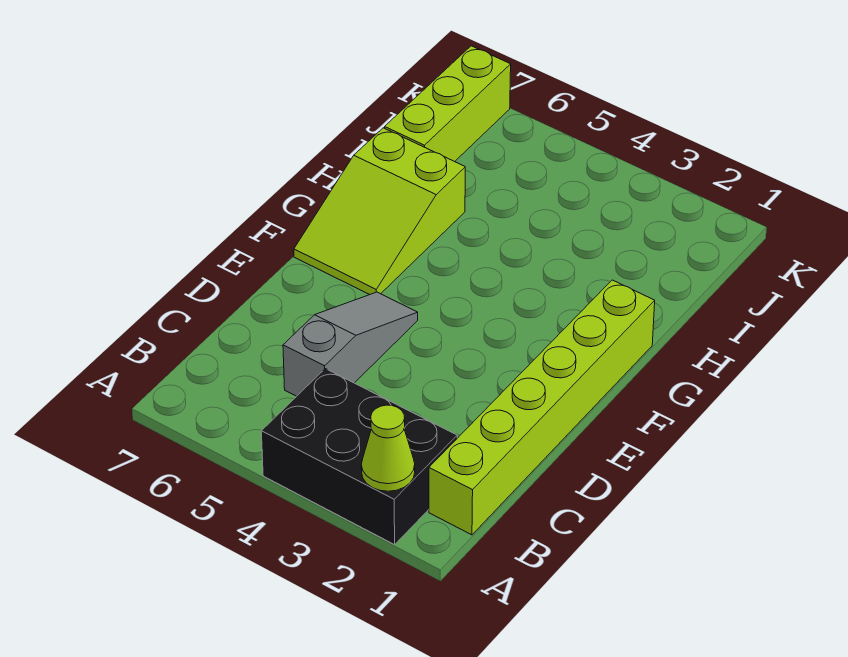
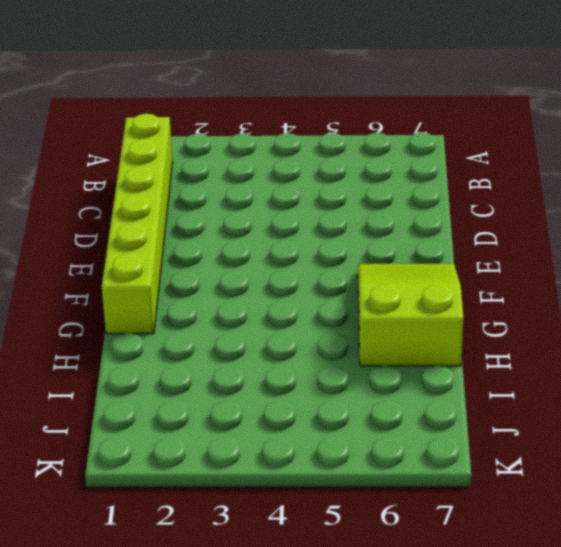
none -> black brick A2:B4 level 1
none -> grey slope C5:E5 level 1 top C

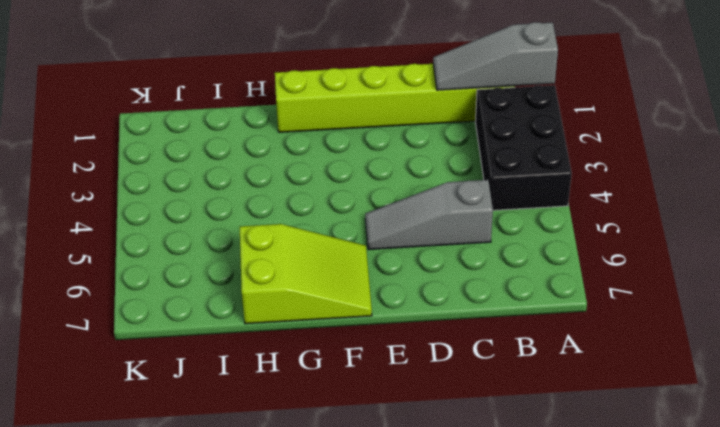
grey slope A1:C1 level 2 top A -> none
none -> lime brick I7:K7 level 1
none -> lime cone A2 level 2

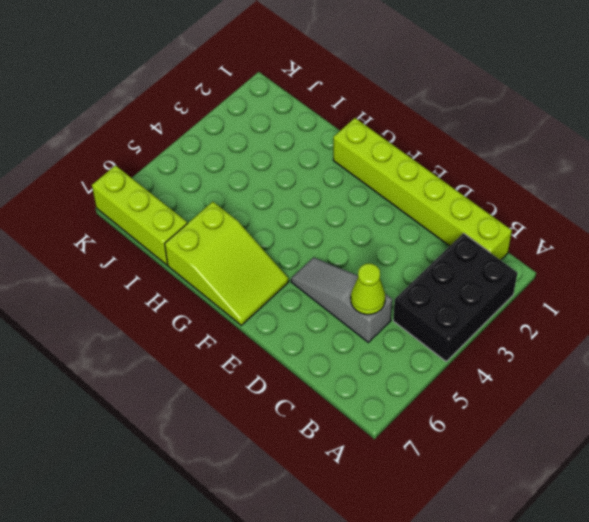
lime cone C5 level 2 -> lime cone A2 level 2

